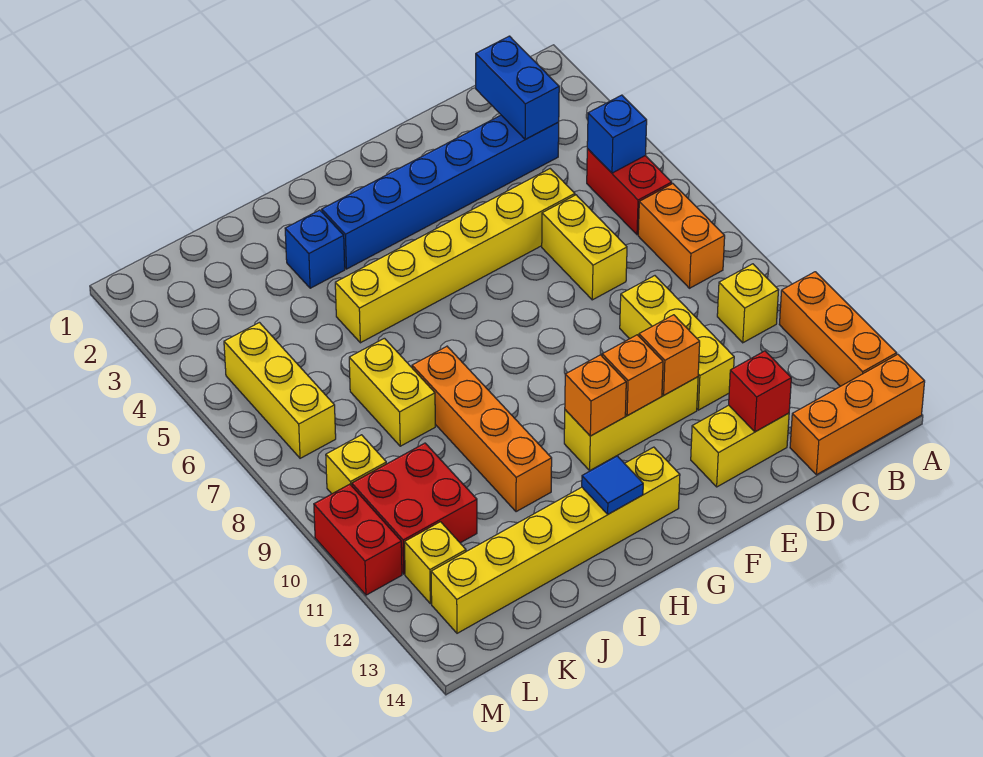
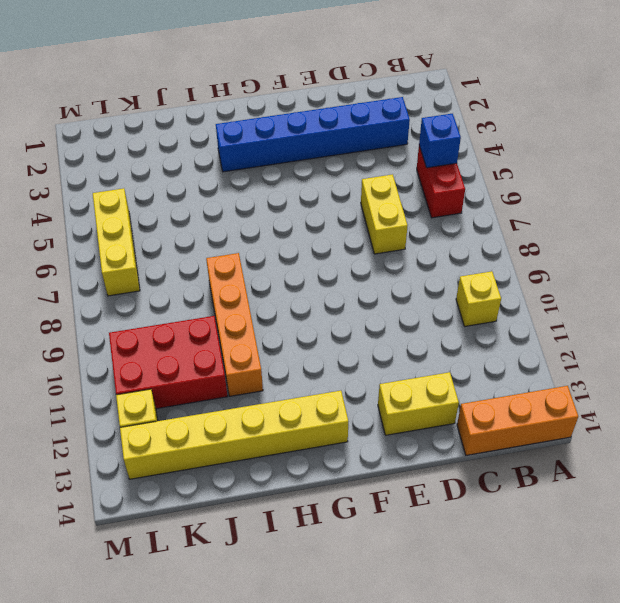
red brick J10:L11 level 1 -> red brick K10:L11 level 1
none -> orange brick A11:A13 level 1
none -> orange brick B7:B8 level 1
none -> yellow brick D5:I5 level 1

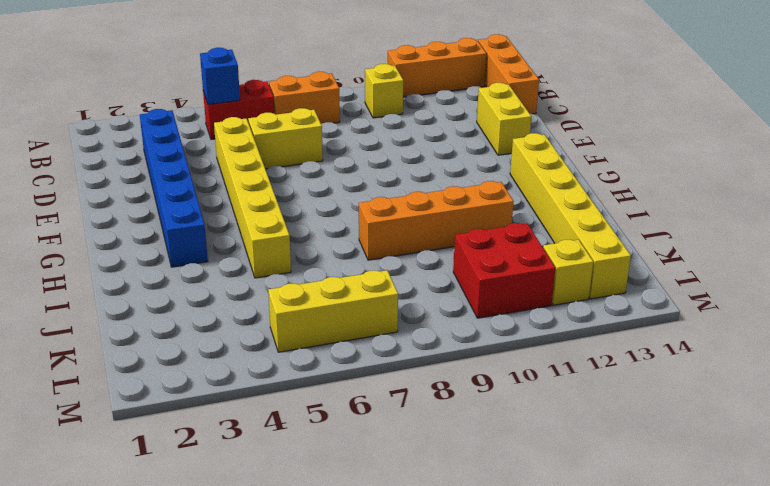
none -> yellow brick D9:D11 level 1
none -> yellow brick E11:G11 level 1
none -> blue brick I3 level 1

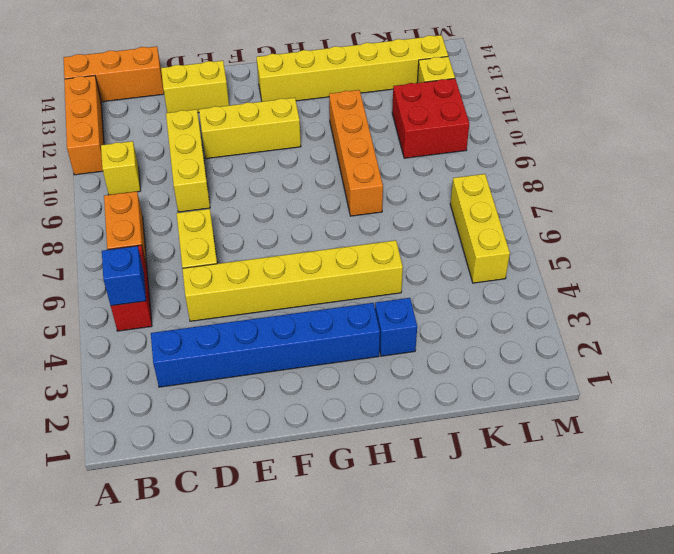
none -> yellow brick J7:J8 level 1
none -> yellow brick L9 level 1
none -> red brick M10:M11 level 1

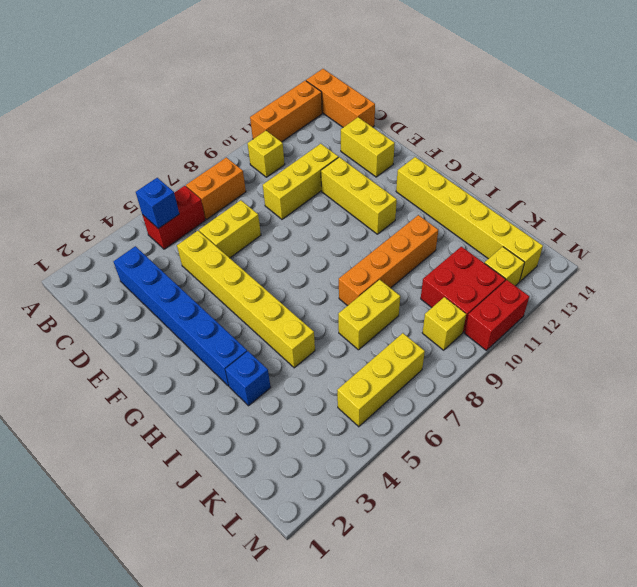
none -> blue brick C2:C3 level 2
none -> red brick D13 level 2
none -> orange brick E11 level 2

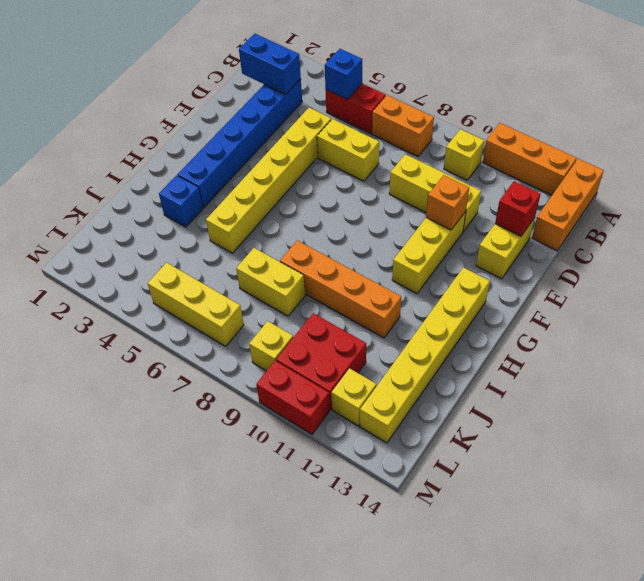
none -> orange brick F11 level 2
none -> orange brick G11 level 2
none -> blue tile H13 level 2

